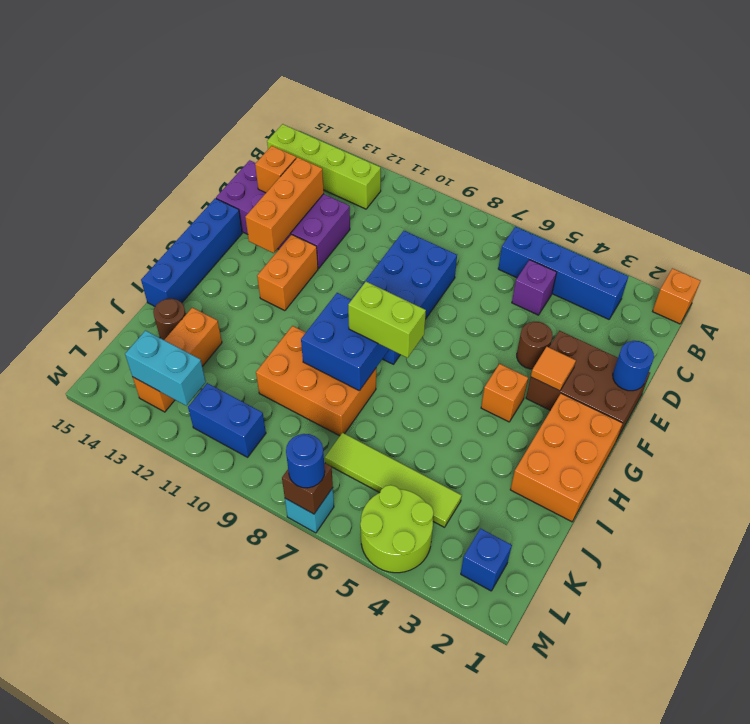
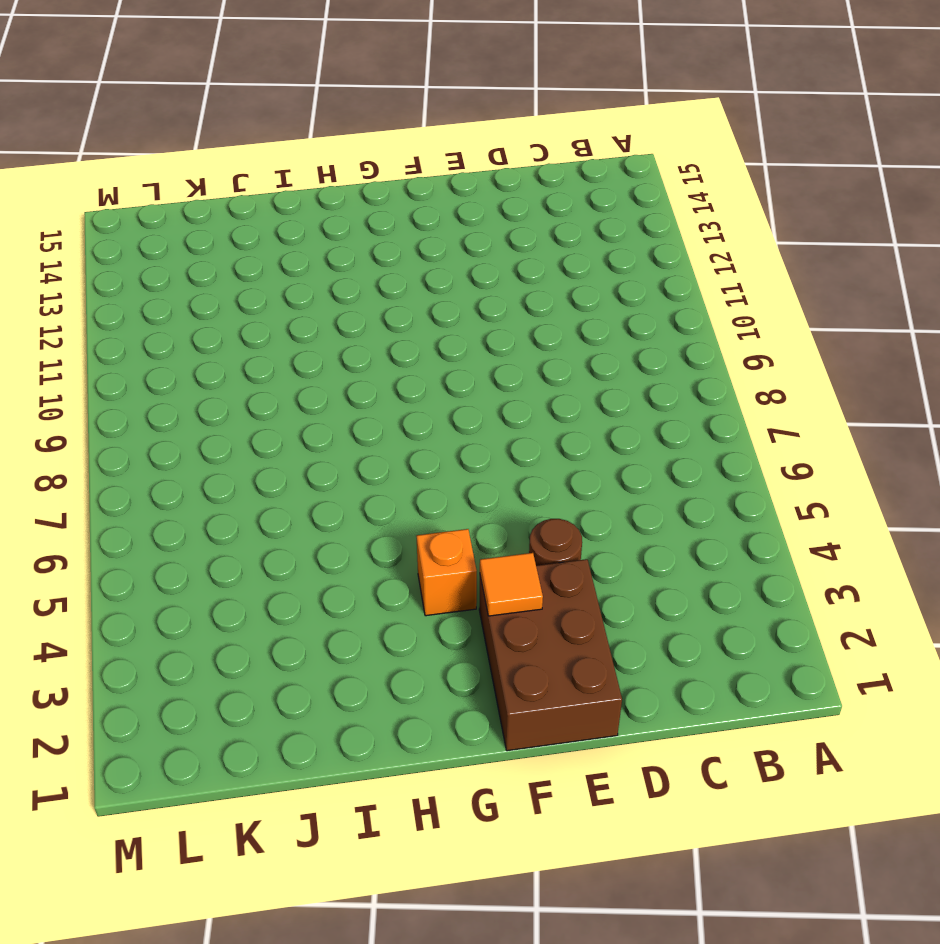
none -> orange brick A1 level 1
none -> blue brick B3:B6 level 1
none -> lime brick B12:B15 level 1

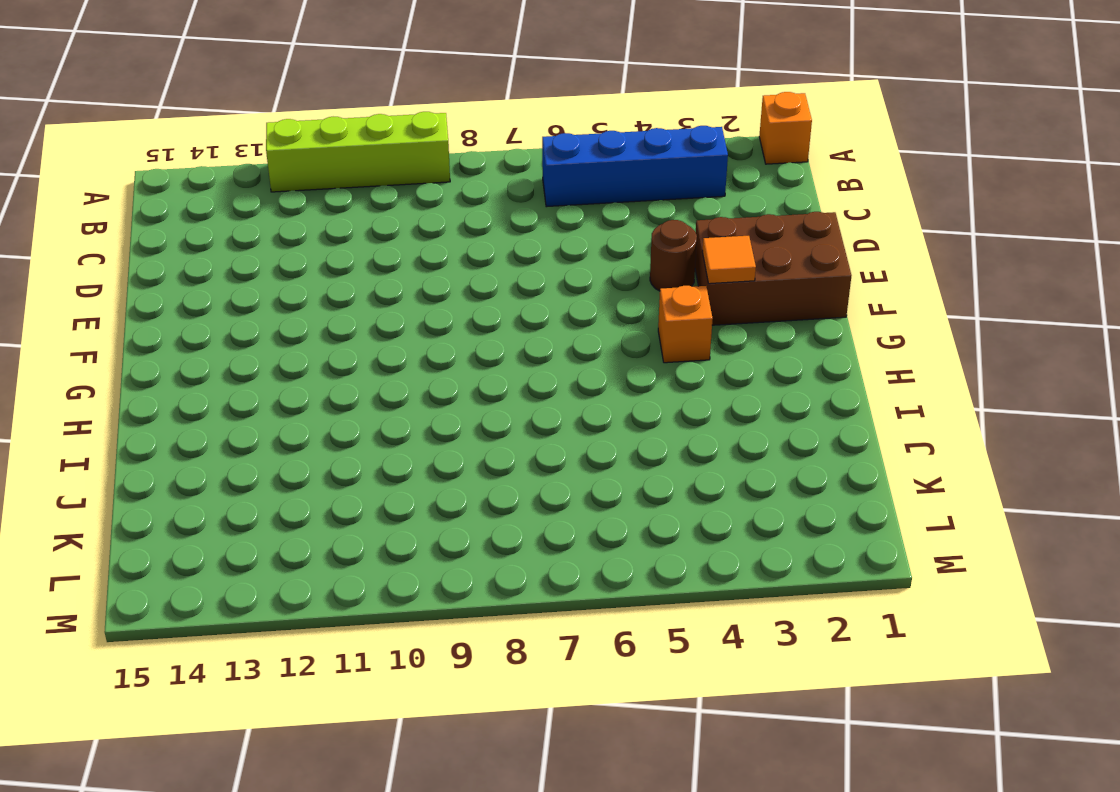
lime brick A9:A12 level 1 -> lime brick B12:B15 level 1
none -> purple brick C5 level 1
none -> blue brick D8:G9 level 1
none -> purple brick D12:E15 level 1

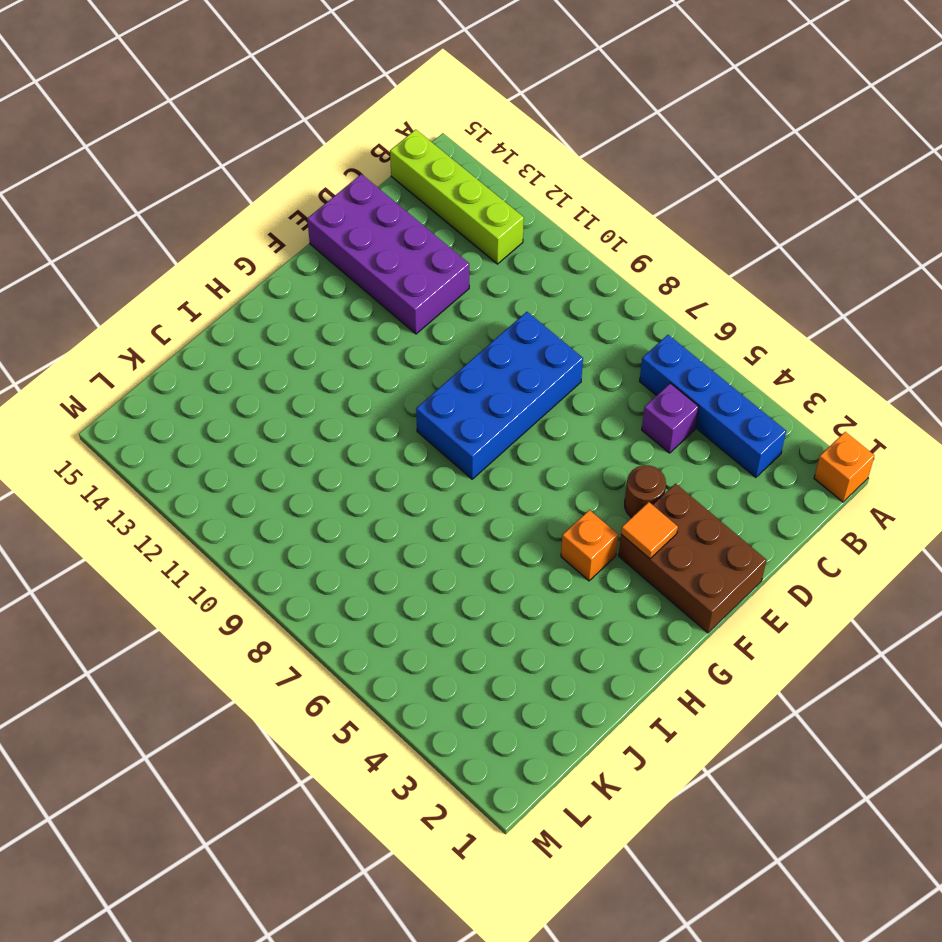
none -> orange brick F12:G12 level 1
none -> blue brick F15:I15 level 1
none -> orange brick G1:I2 level 1

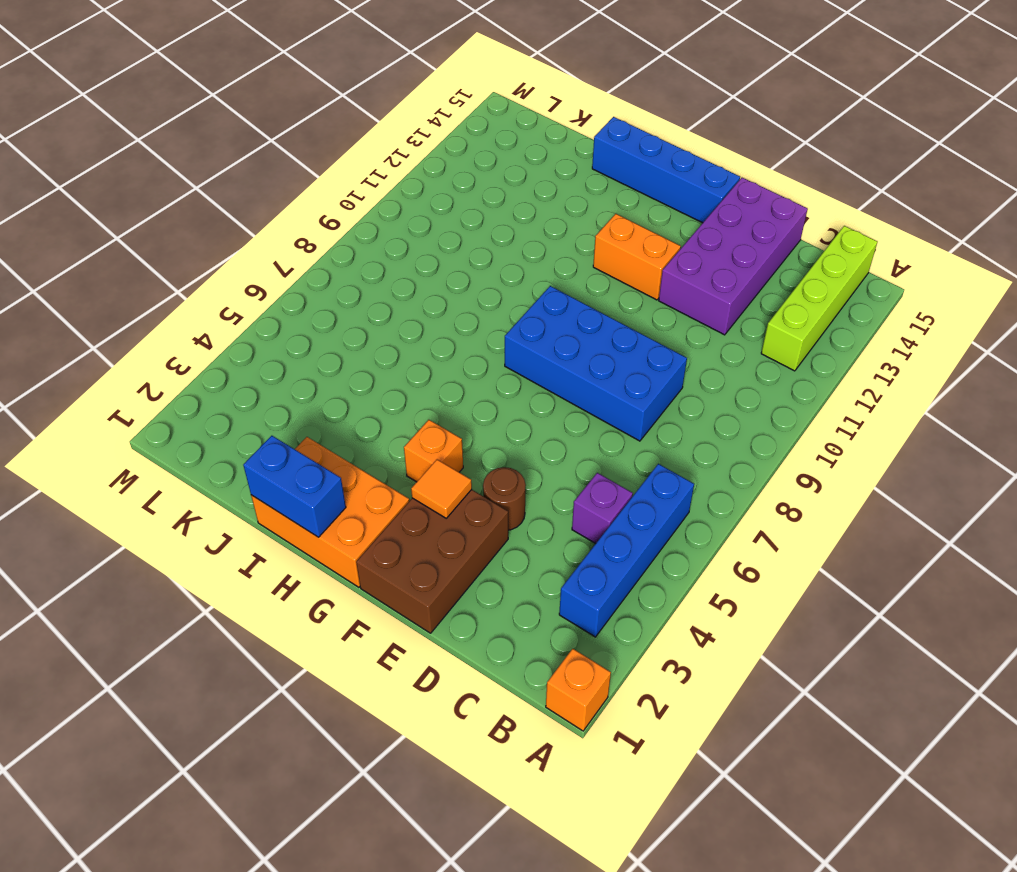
blue brick H1:I1 level 2 -> blue brick L10:L11 level 1
none -> orange brick I8:J10 level 1
none -> orange brick J13:L13 level 1
none -> brown round brick J14 level 1

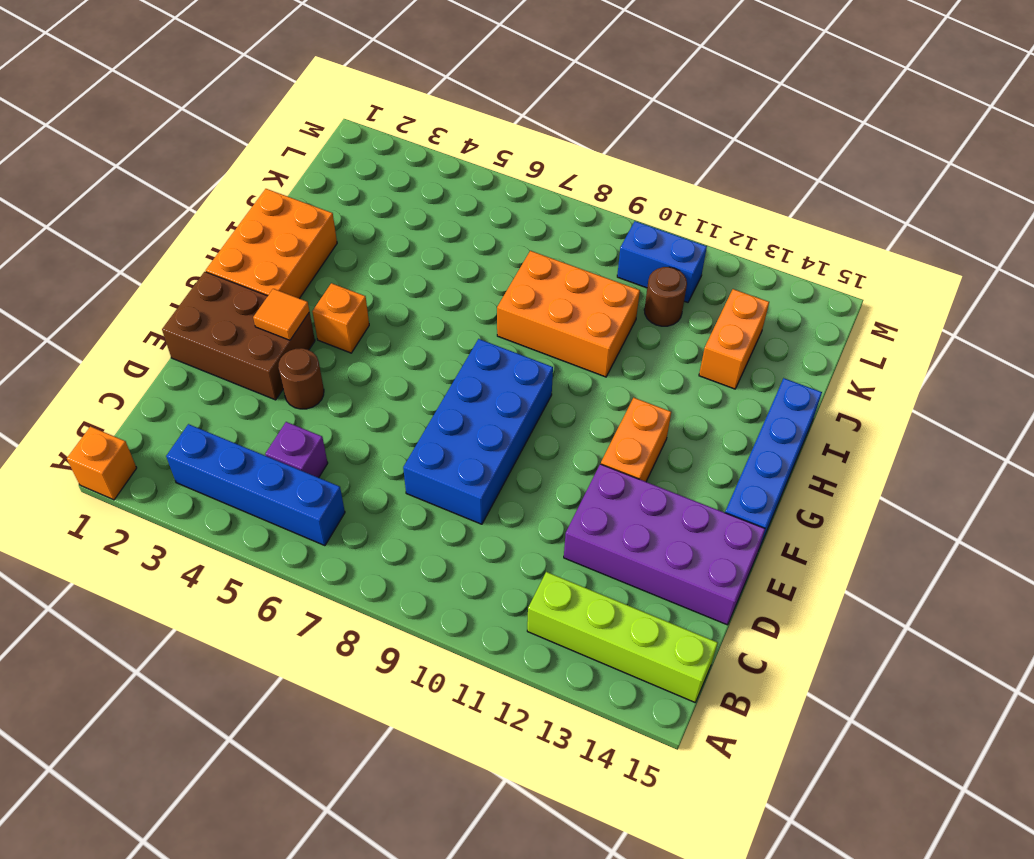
orange brick J13:K13 level 1 -> orange brick J13:L13 level 1
brown round brick K11 level 1 -> brown round brick J14 level 1
none -> lime tile K4:K7 level 1
none -> blue brick L2 level 1
none -> lime round brick L4:M5 level 1

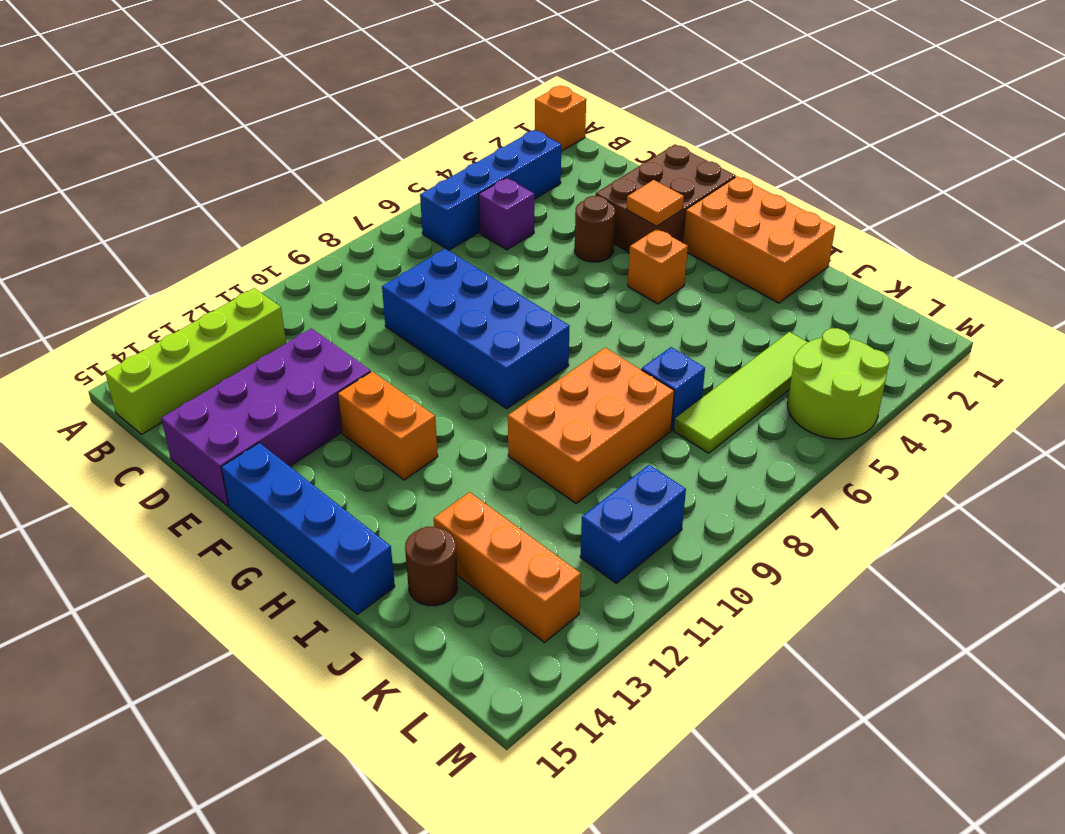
blue brick J7 level 1 -> blue brick L2 level 1
none -> cyan brick M7 level 1
none -> orange brick D13:F13 level 2
none -> orange brick D14 level 2

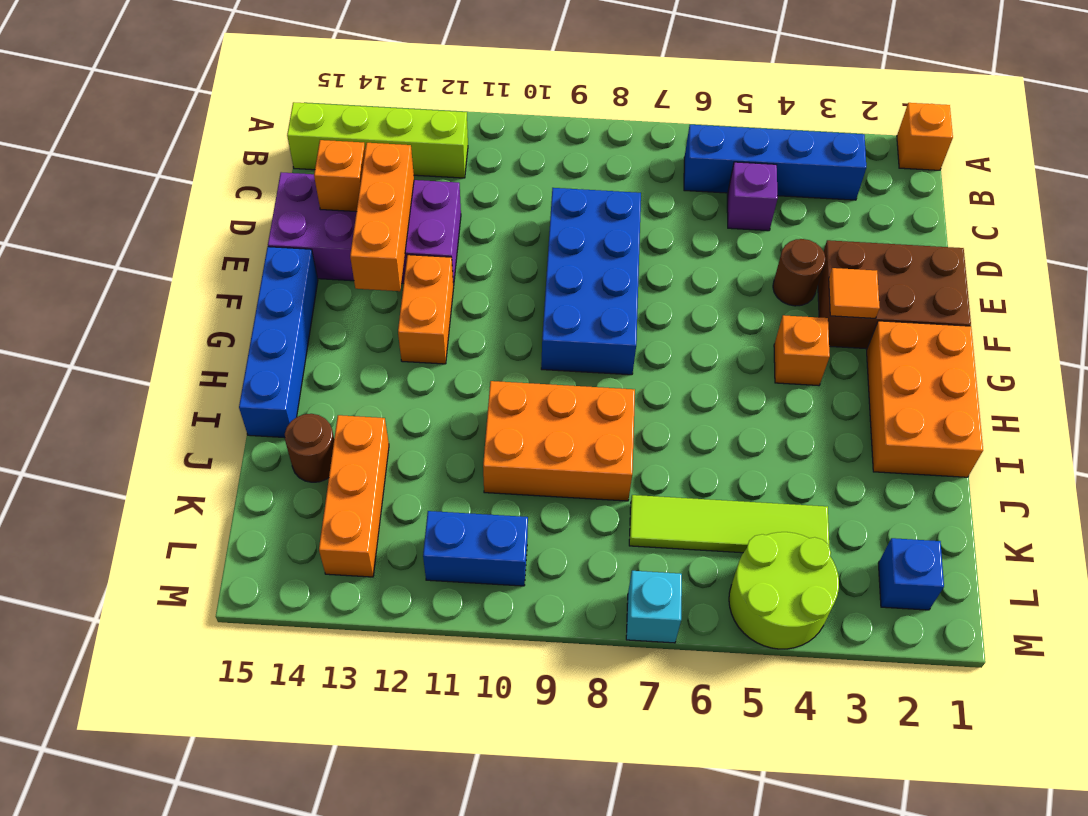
none -> blue round brick E1 level 2
none -> blue brick H8:I9 level 2
none -> cyan brick L12:L13 level 2

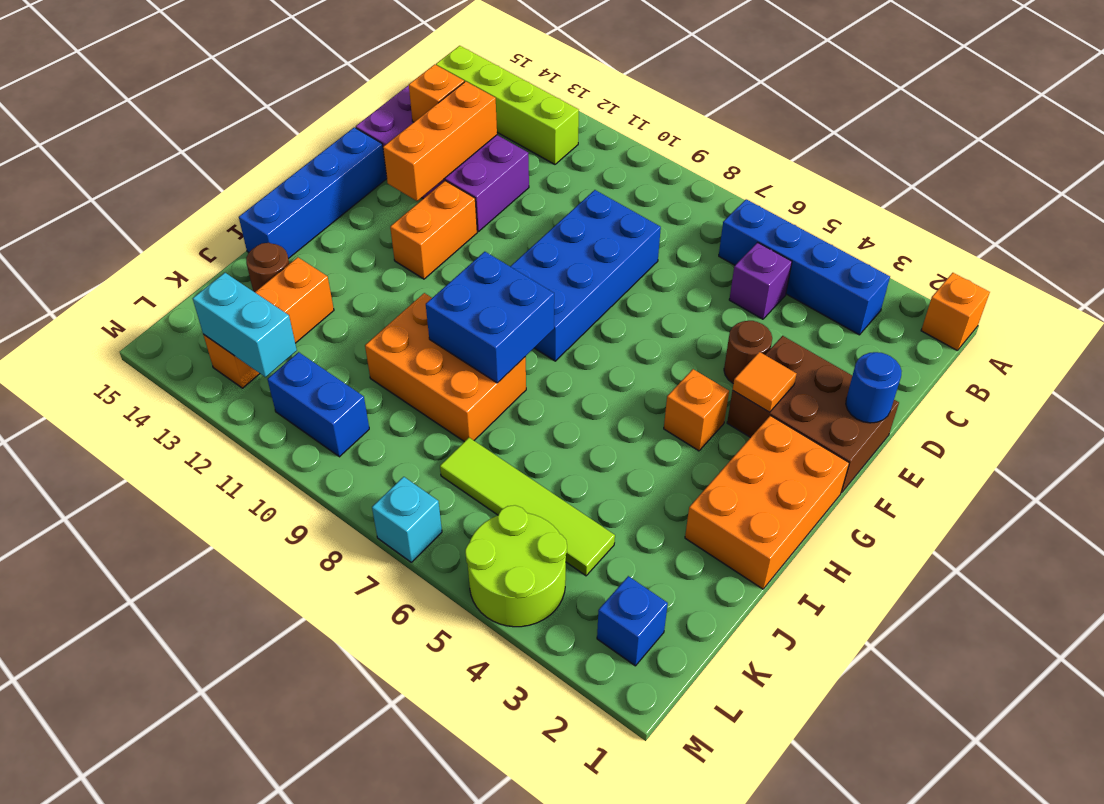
none -> brown brick M7 level 2
none -> lime brick H7:H8 level 3
none -> blue round brick M7 level 3

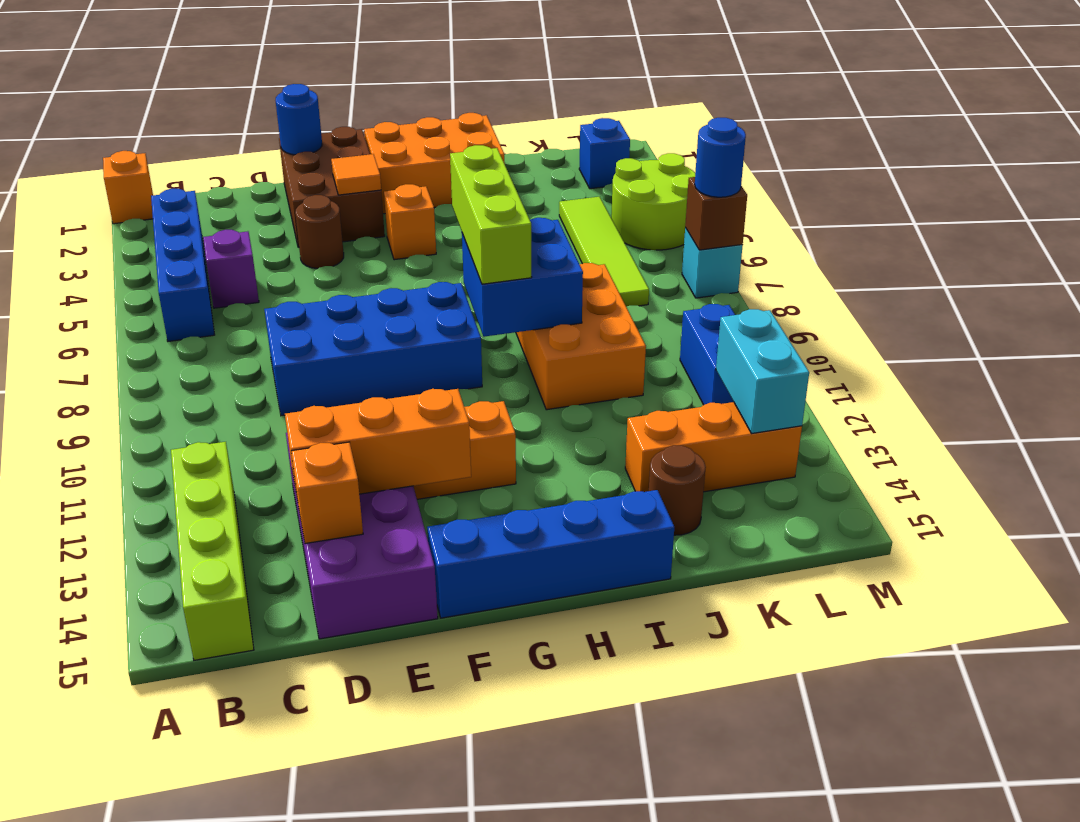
lime brick H7:H9 level 3 -> lime brick H7:H8 level 3

